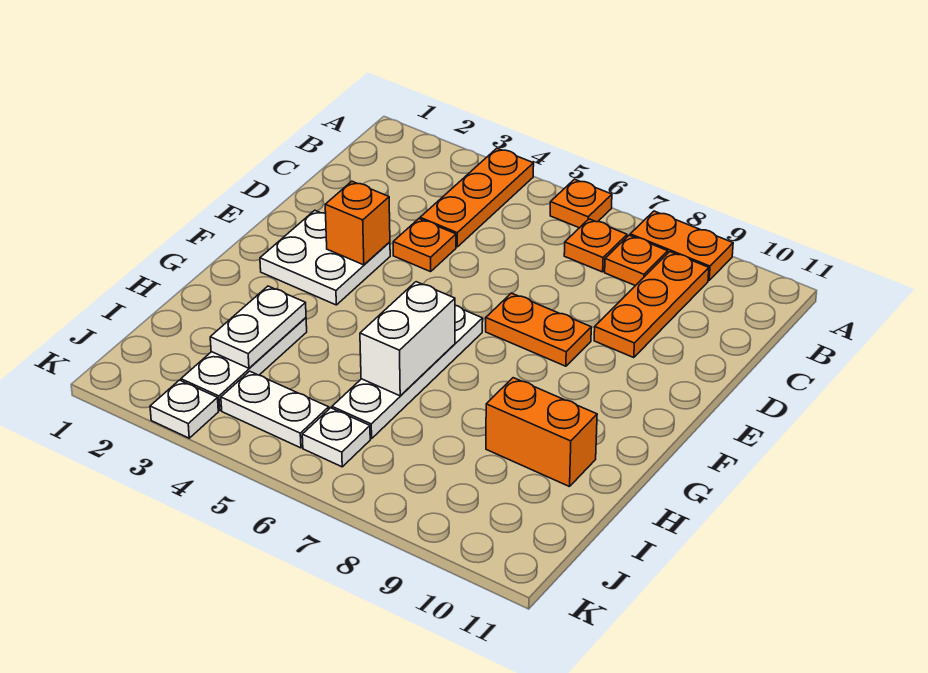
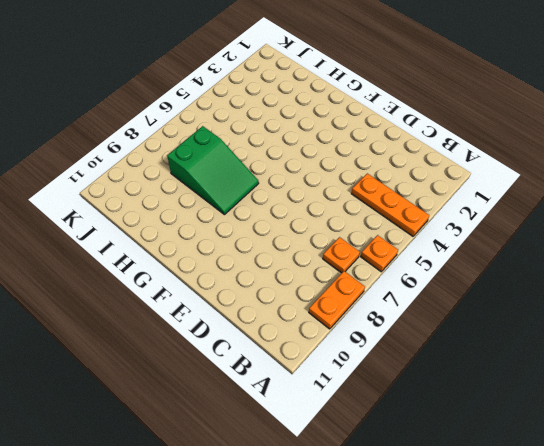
green slope G7:I8 level 1 top I -> none
none -> orange plate B8 level 1
none -> orange plate B9:D9 level 1
none -> orange plate D4 level 1

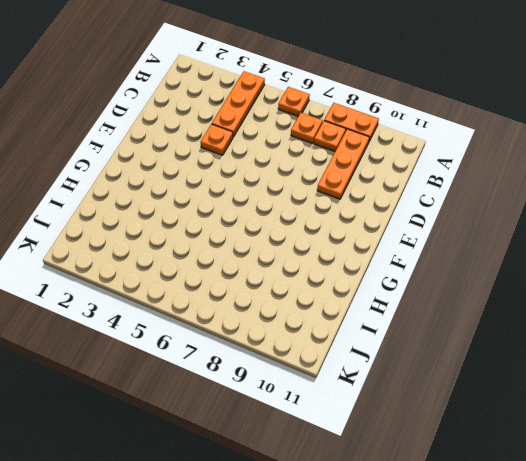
none -> white plate E2:F3 level 1
none -> orange plate E7:E8 level 1
none -> white plate F6:I6 level 1

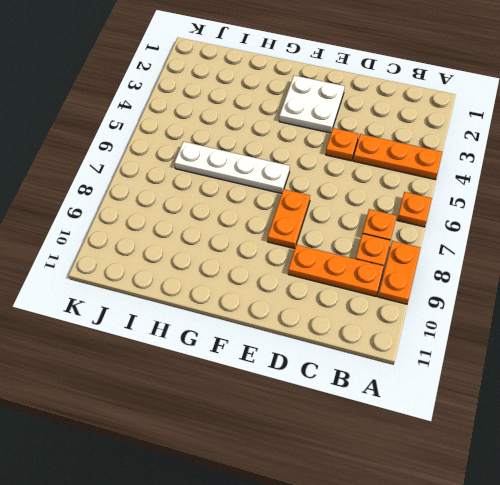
none -> white plate H3:J3 level 1
none -> orange brick H9:H10 level 1
none -> white plate J4:J5 level 1

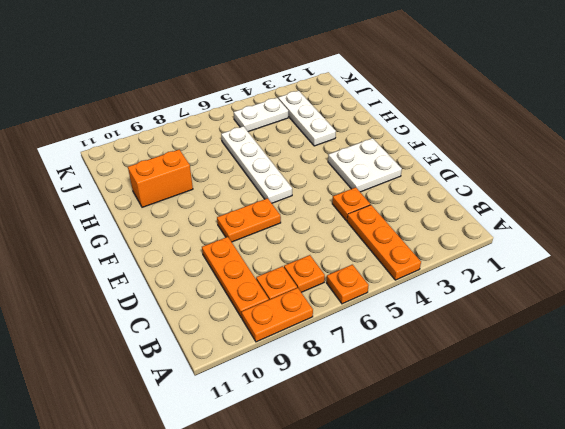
none -> white plate J6 level 1
none -> white plate K3 level 1
none -> orange brick E3 level 2

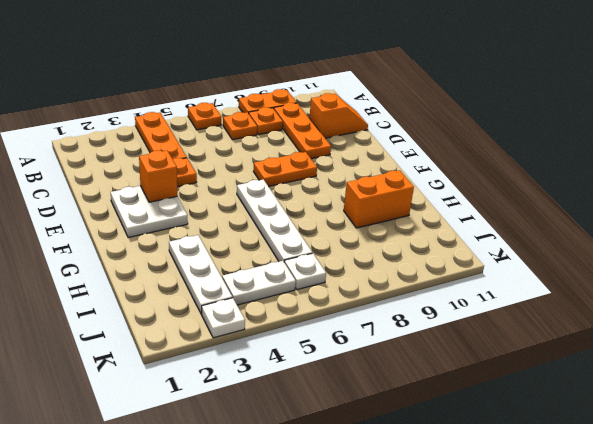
orange slope C10:C11 level 1 top 10 -> none
none -> white brick G6:H6 level 2
none -> white plate H3:I3 level 2

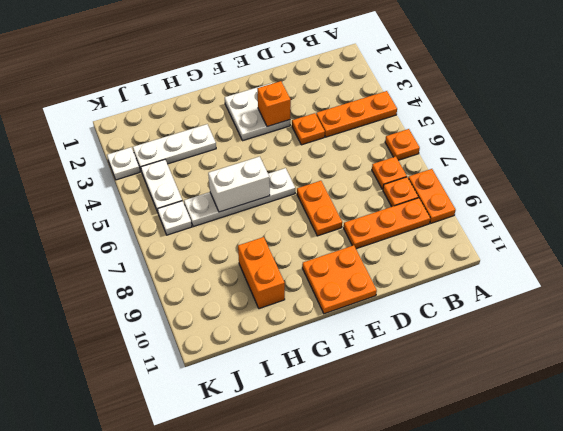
orange plate E10:F11 level 1 -> none
none -> white plate H3:I3 level 2

